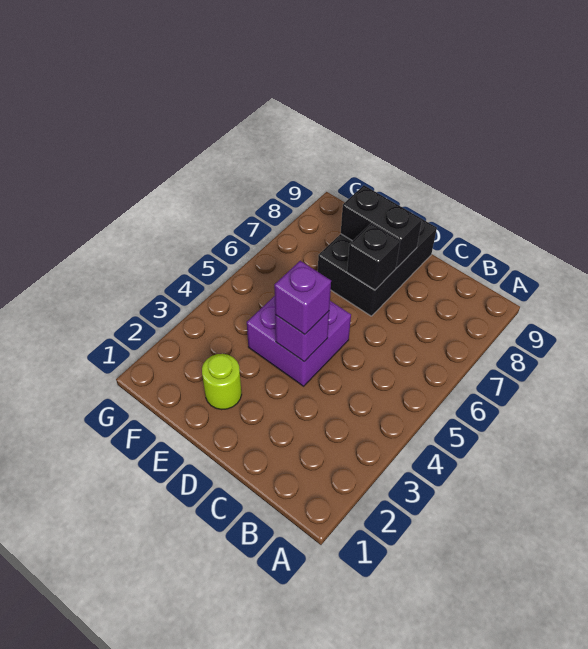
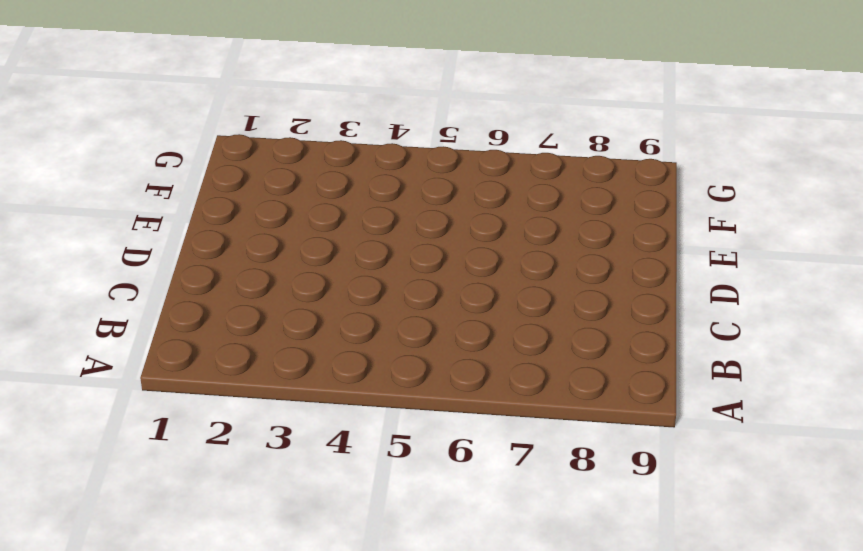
none -> purple brick D4:E5 level 1
none -> black brick D7:E9 level 1

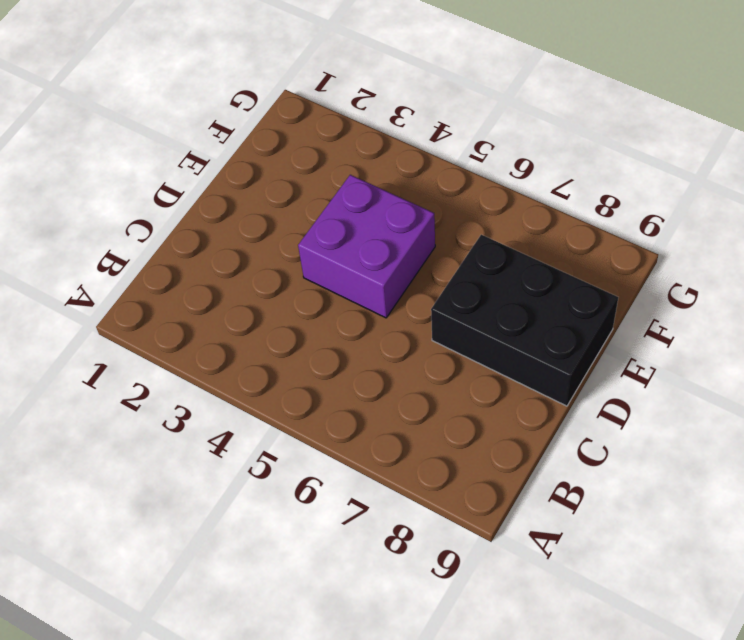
none -> lime round brick E2 level 1
none -> purple brick D4 level 2

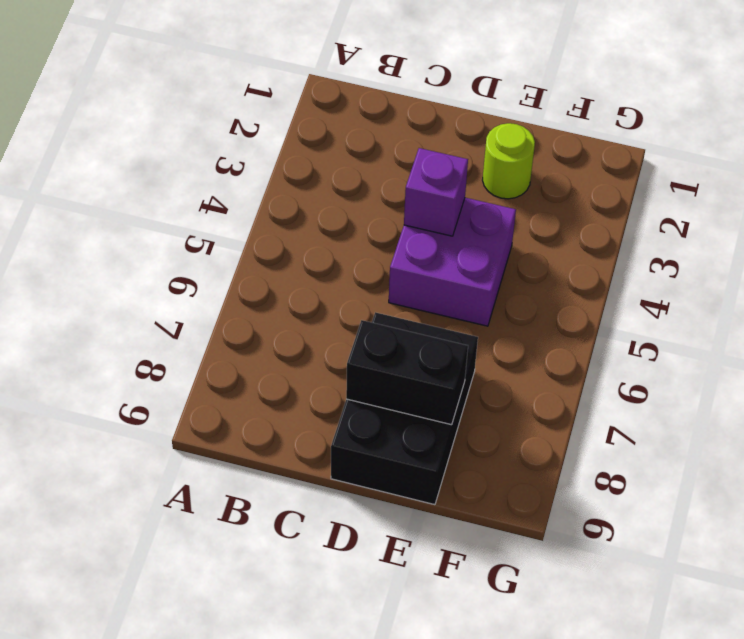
none -> black brick D7 level 2
none -> purple brick D4 level 3

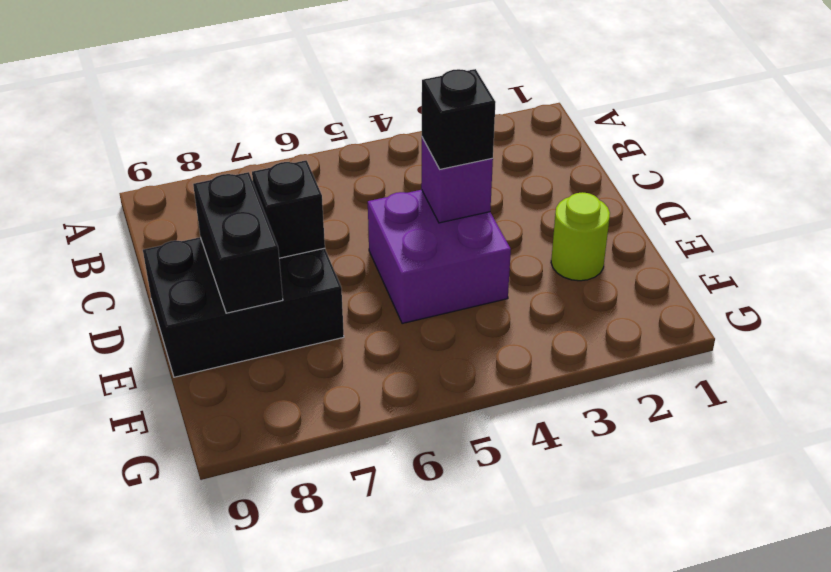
black brick D4 level 3 -> purple brick D4 level 3

